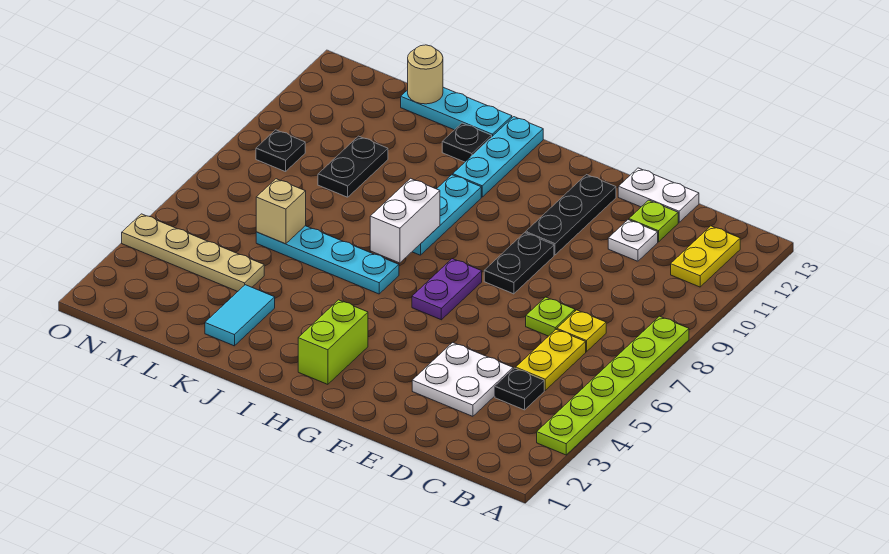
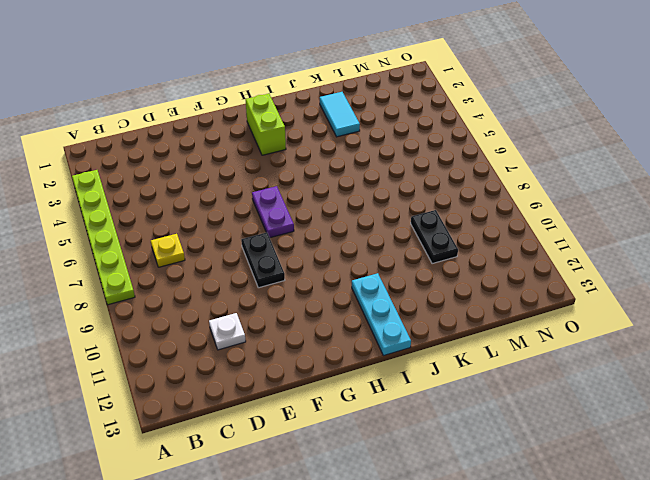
none -> yellow plate B11:B12 level 1
none -> black plate C4 level 1
none -> yellow plate C5:C6 level 1

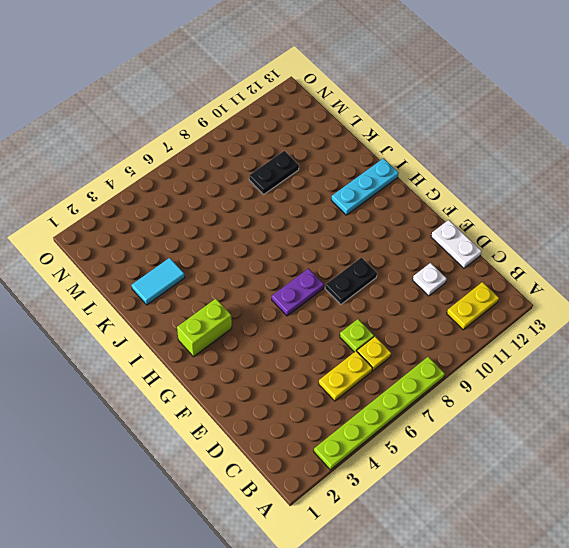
none -> black plate C4 level 1
none -> white plate D3:E4 level 1
none -> lime plate D12 level 1

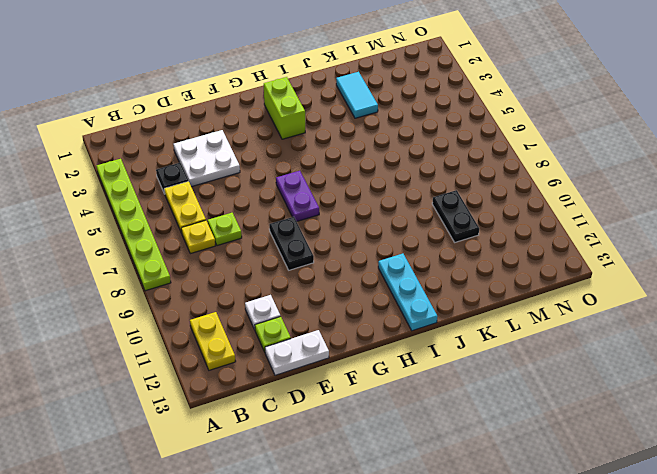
none -> black plate F10:F12 level 1
none -> cyan plate I6:L6 level 1
none -> cyan plate I8:I10 level 1

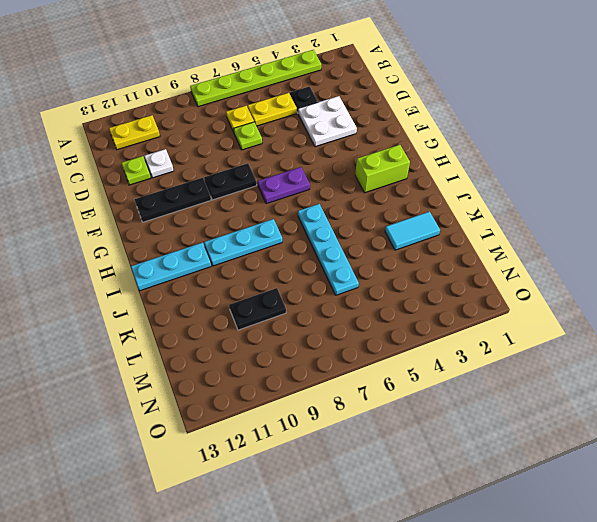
none -> white plate D13:E13 level 1
none -> black plate J12 level 1
none -> cyan plate J13:L13 level 1

